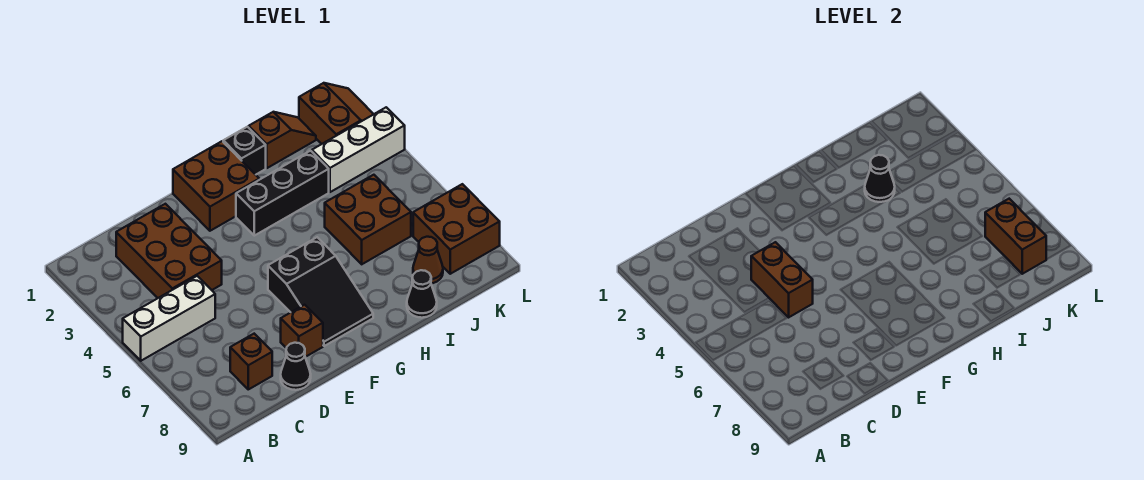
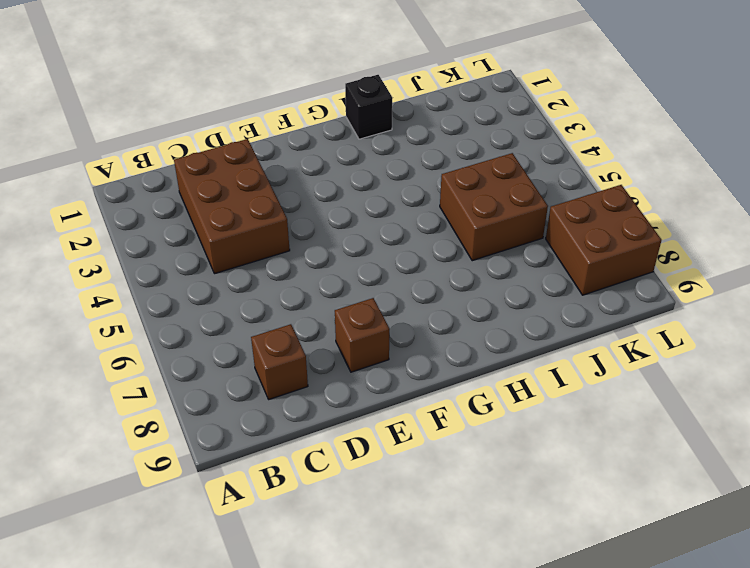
none -> white brick A5:C5 level 1
none -> black cone D9 level 1
none -> brown brick F1:G2 level 1

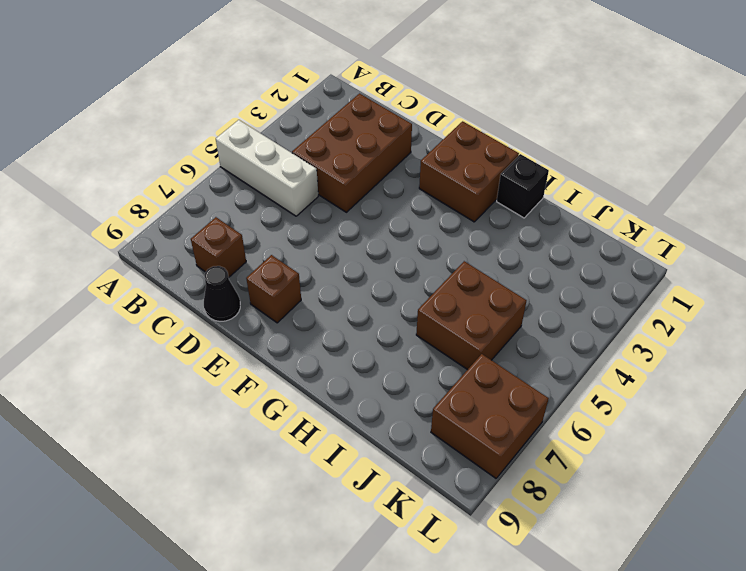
none -> black slope F6:G8 level 1 top 6
none -> black brick G3:I3 level 1
none -> brown slope I1:J1 level 1 top I

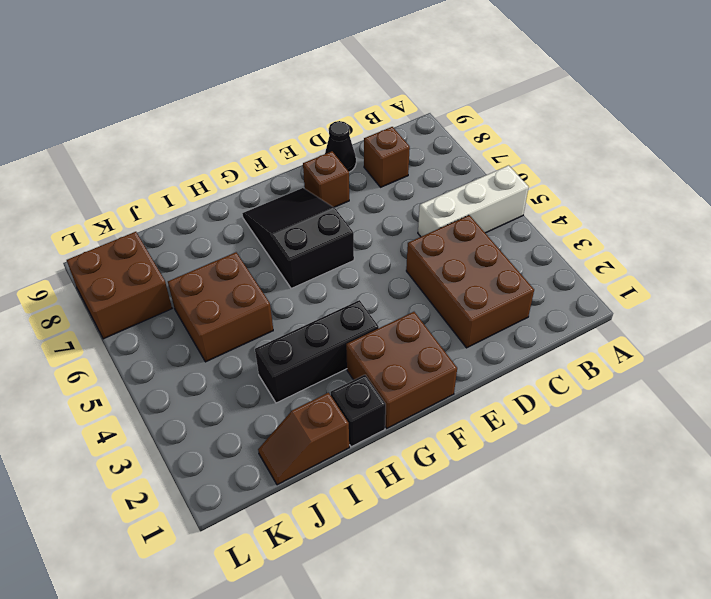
none -> black cone I9 level 1
none -> white brick J3:L3 level 1
none -> brown cone J8 level 1

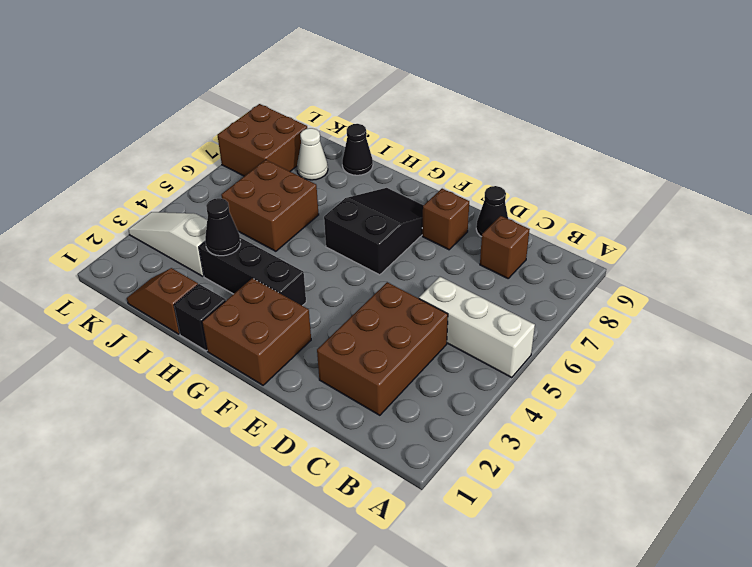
white slope J3:L3 level 1 top J -> white brick J3:L3 level 1
white cone J8 level 1 -> brown cone J8 level 1
none -> brown slope K1:L2 level 1 top K
none -> brown brick D4:D5 level 2
none -> brown brick K7:K8 level 2

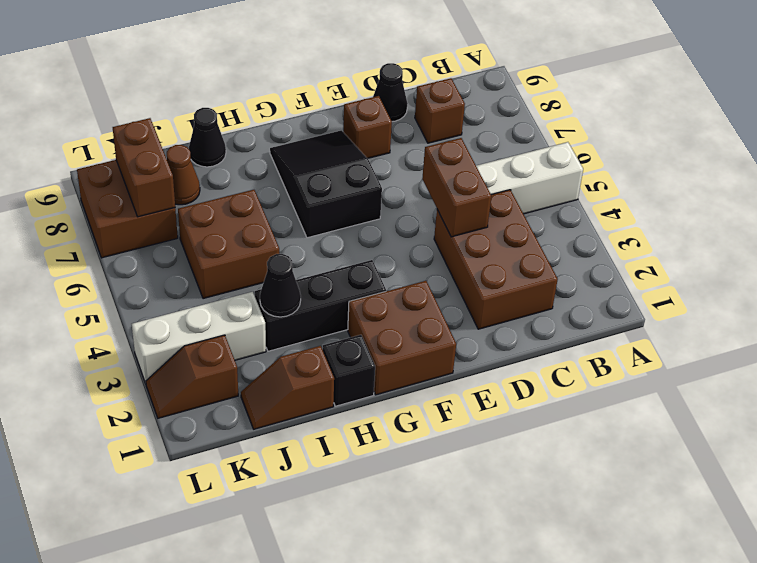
brown slope K2:L2 level 1 top K -> brown slope K1:L2 level 1 top K

